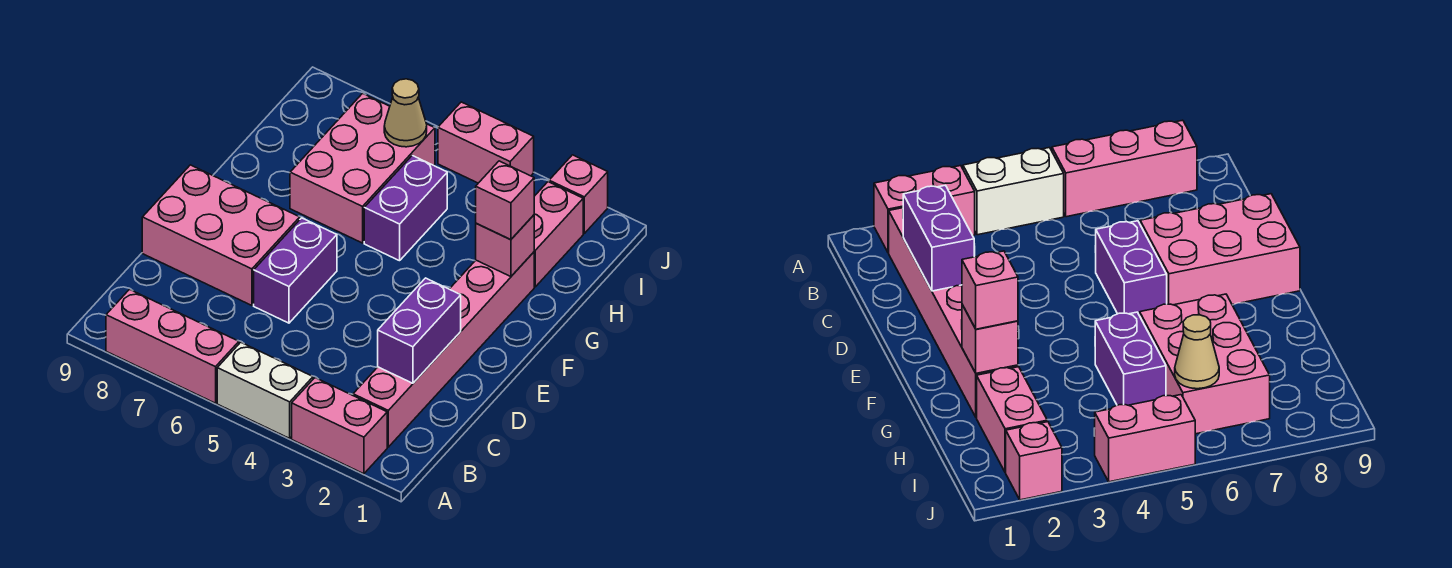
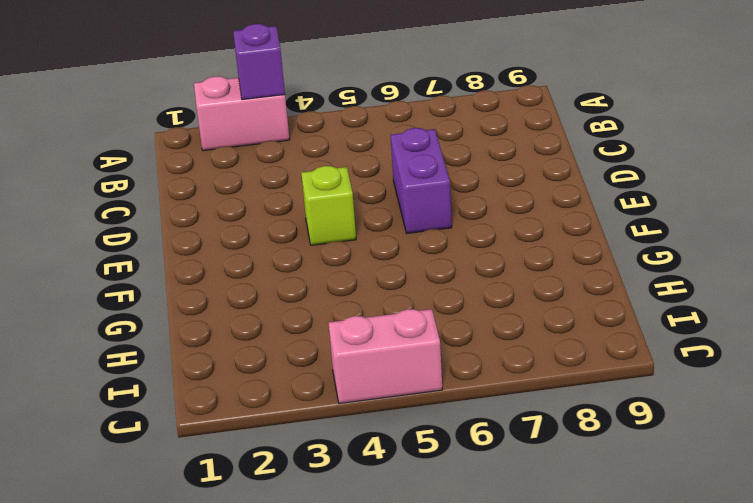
purple brick A3 level 2 -> none
lime brick E4 level 1 -> none
none -> white brick A4:A5 level 1
none -> pink brick A6:A8 level 1
none -> pink brick B2:G2 level 1

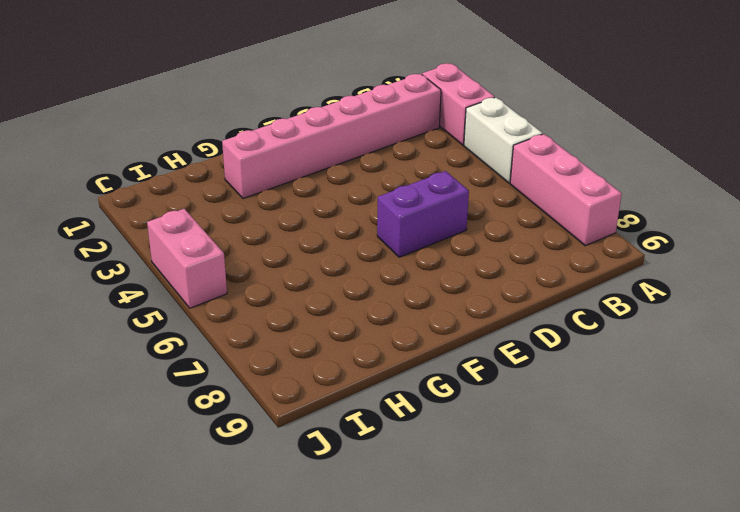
none -> pink brick D7:E9 level 1
none -> purple brick G5:H5 level 1
none -> pink brick G6:I7 level 1

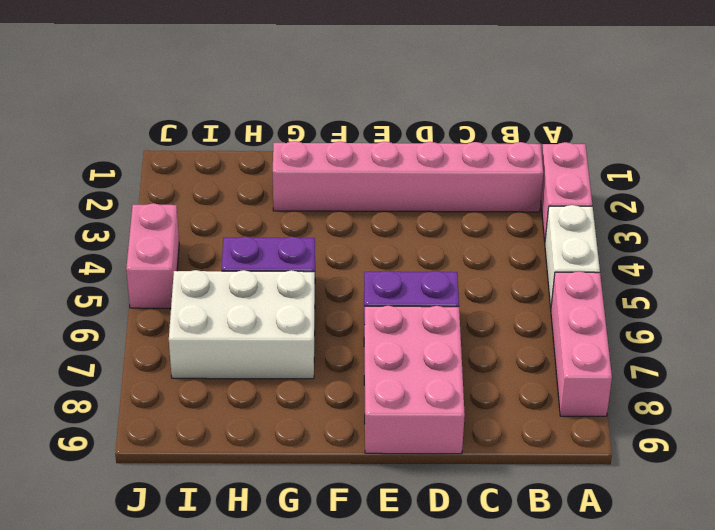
white brick G6:I7 level 1 -> pink brick G6:I7 level 1
none -> pink brick H2:I2 level 1
none -> pink brick J2 level 1
none -> purple brick C2:D2 level 2

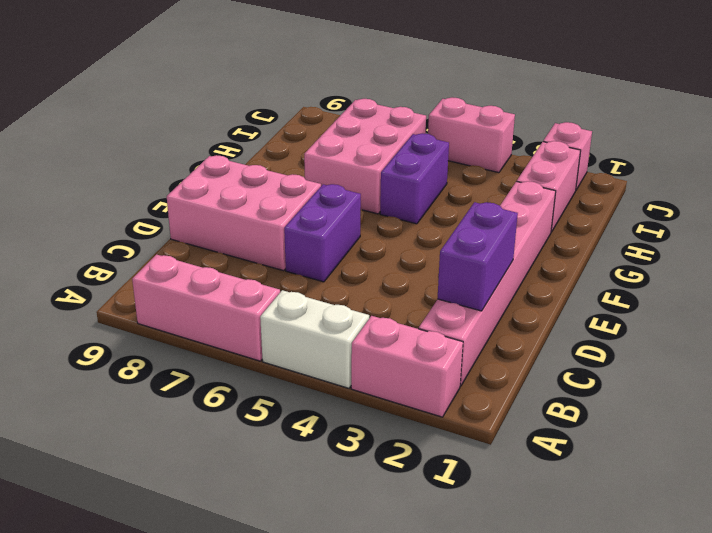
none -> pink brick G2 level 2
none -> tan cone I6 level 2
none -> pink brick G2 level 3

